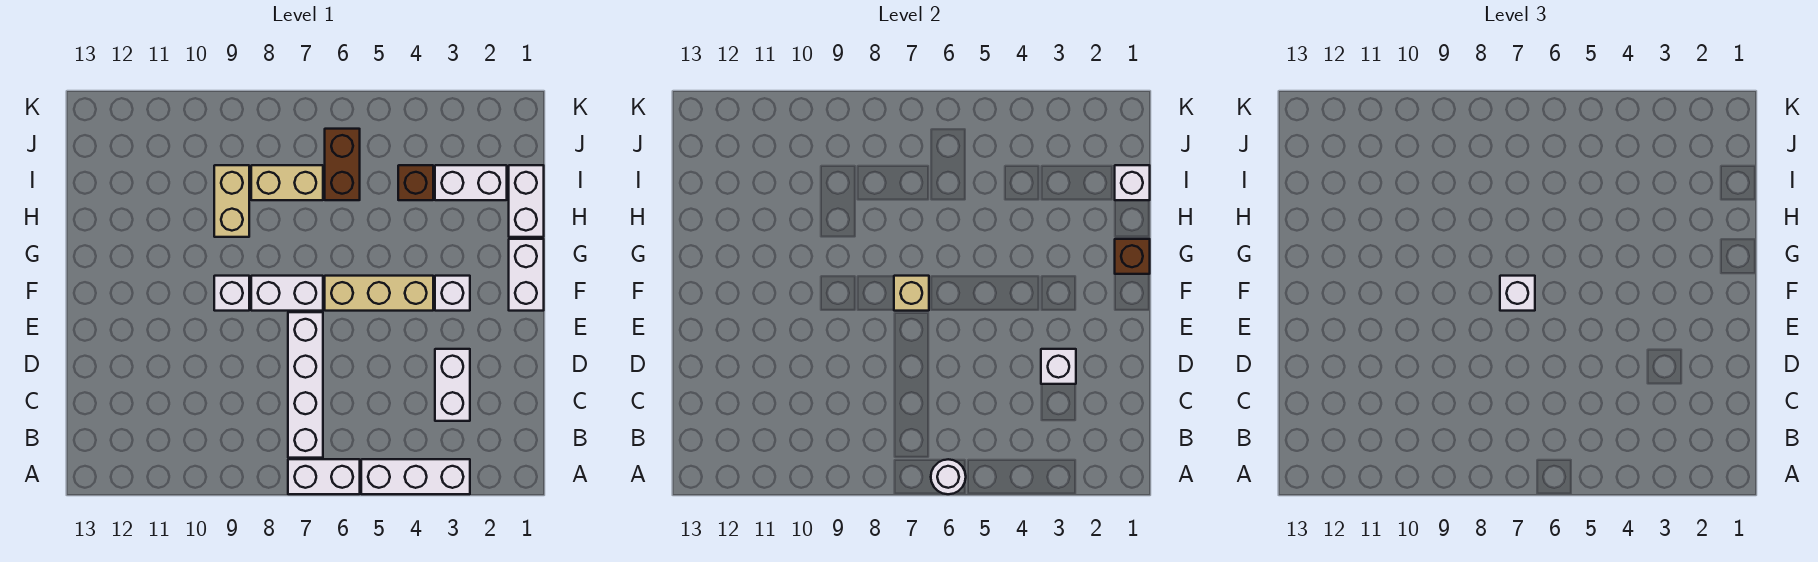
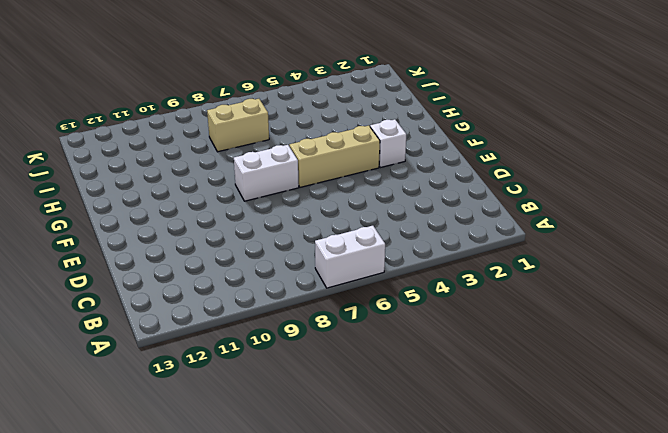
none -> white brick A3:A5 level 1
none -> white brick B7:E7 level 1
none -> white brick C3:D3 level 1

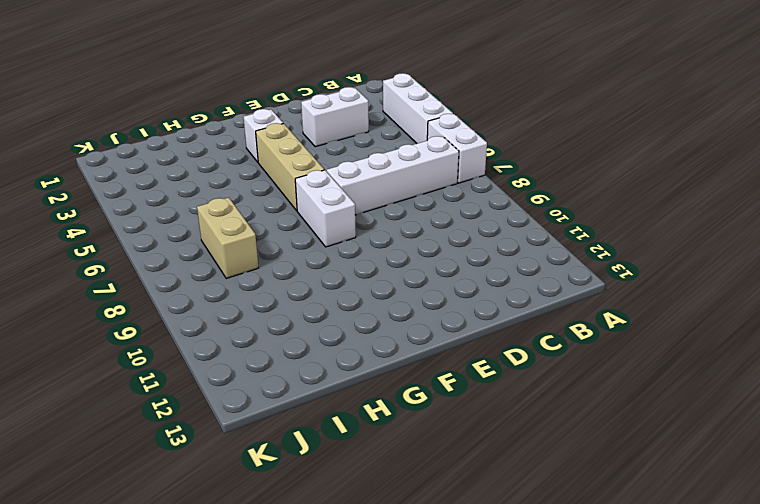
none -> white brick F1:G1 level 1
none -> white brick F9 level 1
none -> white brick H1:I1 level 1

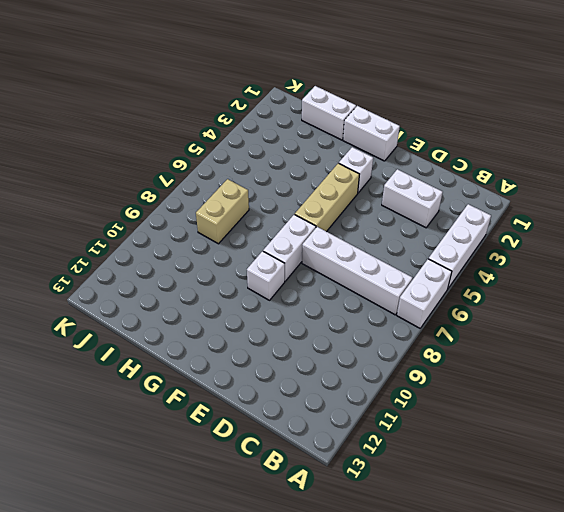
none -> tan brick H9:I9 level 1
none -> white brick I2:I3 level 1
none -> brown brick I4 level 1

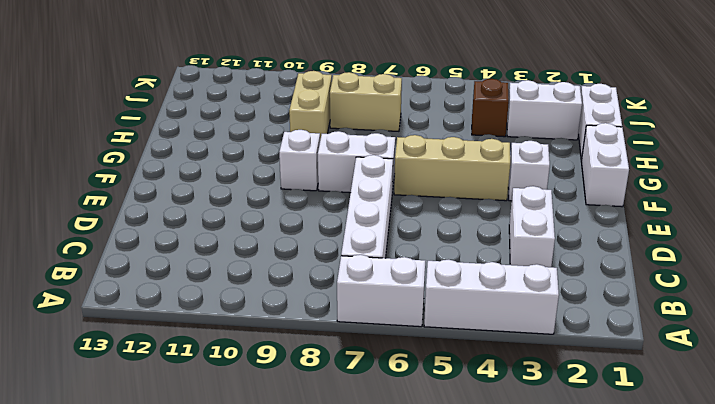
none -> brown brick I6:J6 level 1
none -> white round brick A6 level 2
none -> white brick D3 level 2

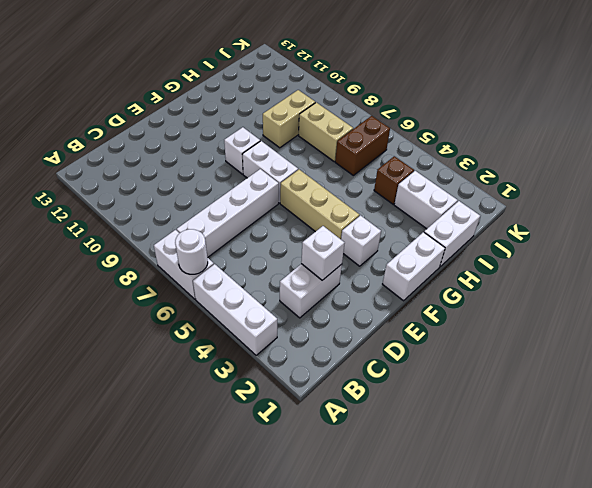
none -> tan brick F7 level 2
none -> brown brick G1 level 2
none -> white brick I1 level 2

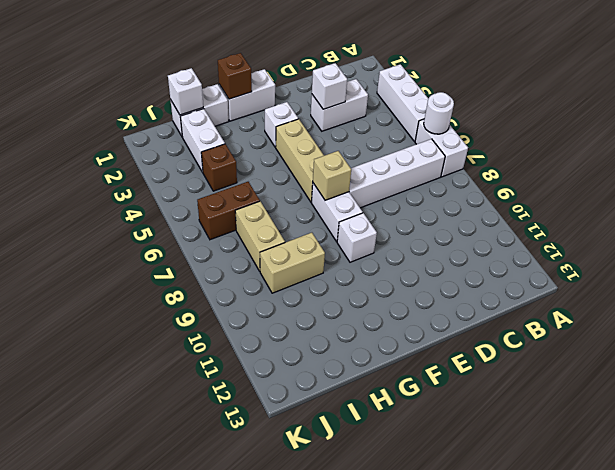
none -> white brick F7 level 3

